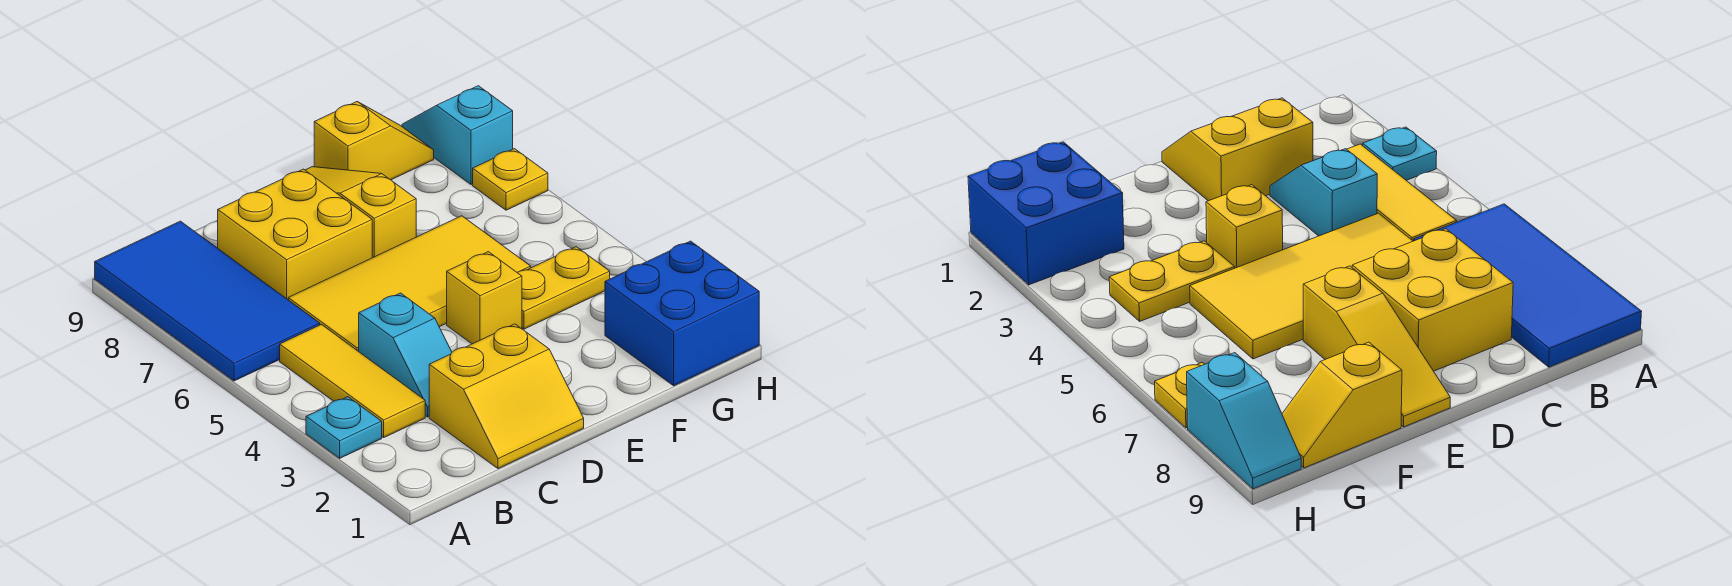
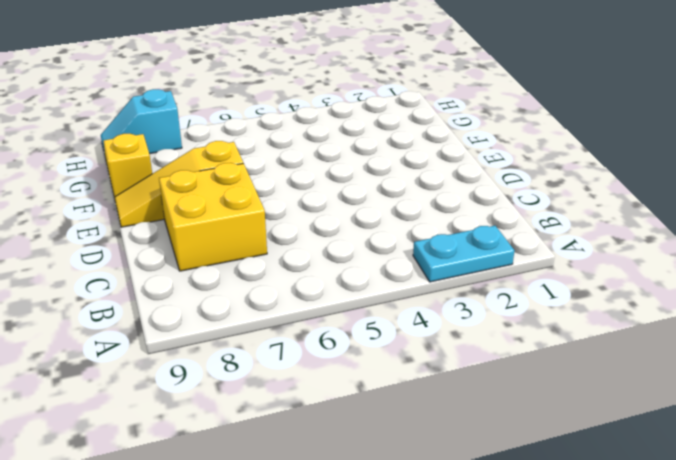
cyan plate A2:A3 level 1 -> cyan plate A3 level 1
none -> blue tile A6:B9 level 1
none -> yellow tile B3:B5 level 1
none -> yellow slope C1:D2 level 1 top 2

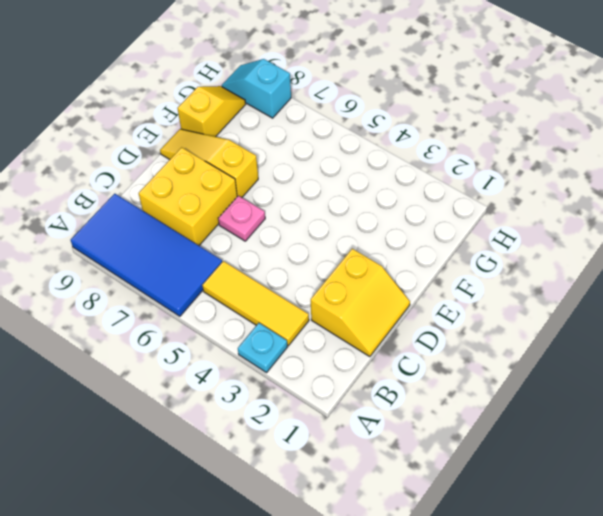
pink plate D6 level 1 -> yellow tile C5:F6 level 1
none -> cyan slope C3:C4 level 1 top 4
none -> yellow brick E4 level 1
none -> yellow plate F4:G4 level 1

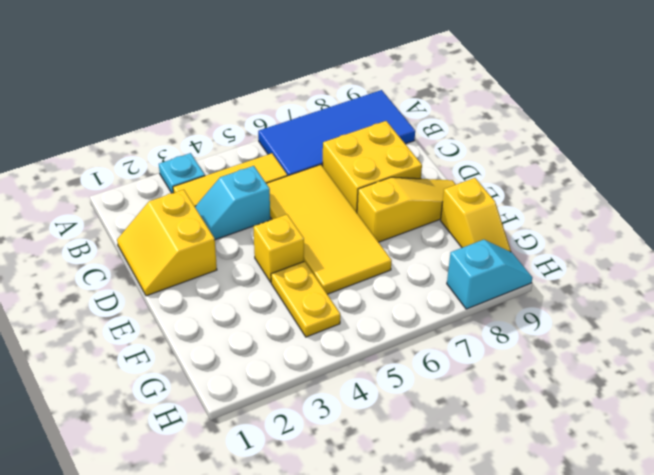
none -> blue brick G1:H2 level 1
none -> yellow plate H7 level 1

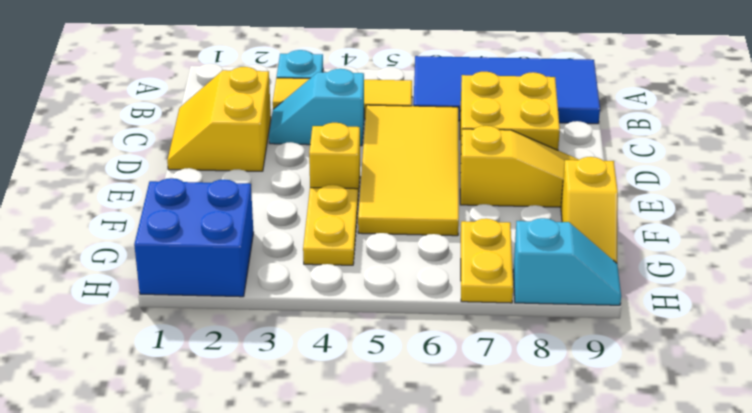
yellow plate G7:H7 level 1 -> yellow plate H7 level 1

